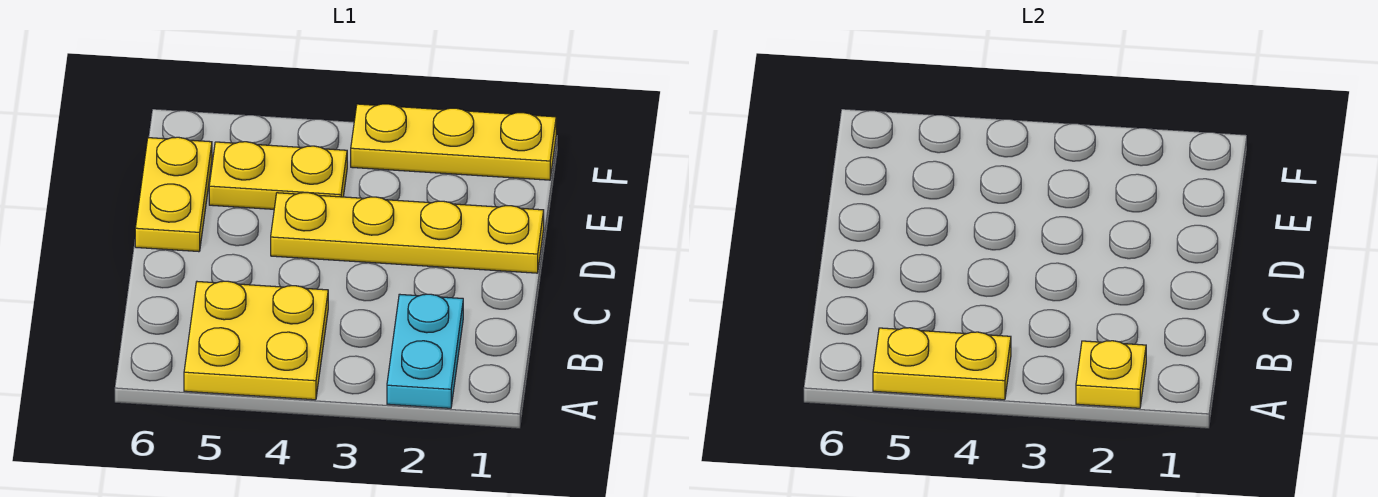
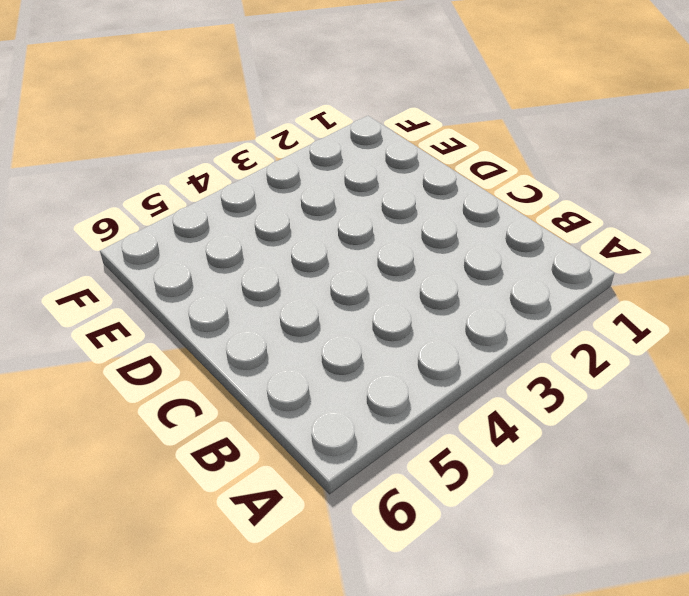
none -> cyan plate A2:B2 level 1
none -> yellow plate A4:B5 level 1

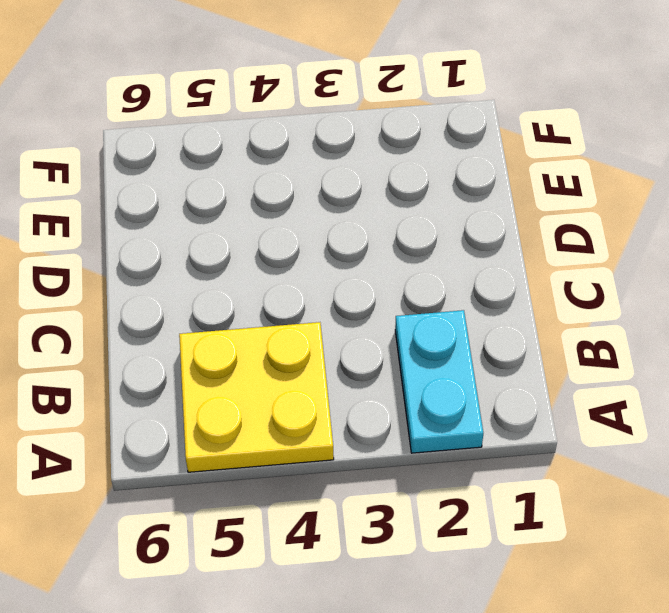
none -> yellow plate D1:D4 level 1
none -> yellow plate D6:E6 level 1

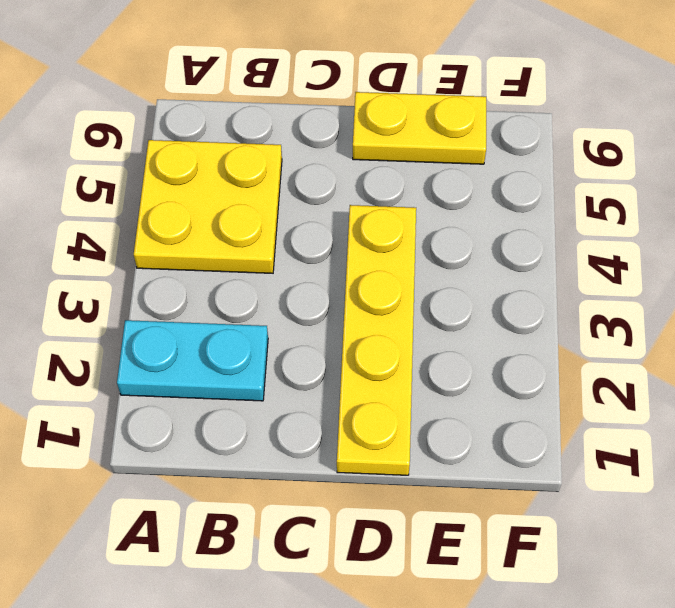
none -> yellow plate E4:E5 level 1
none -> yellow plate F1:F3 level 1

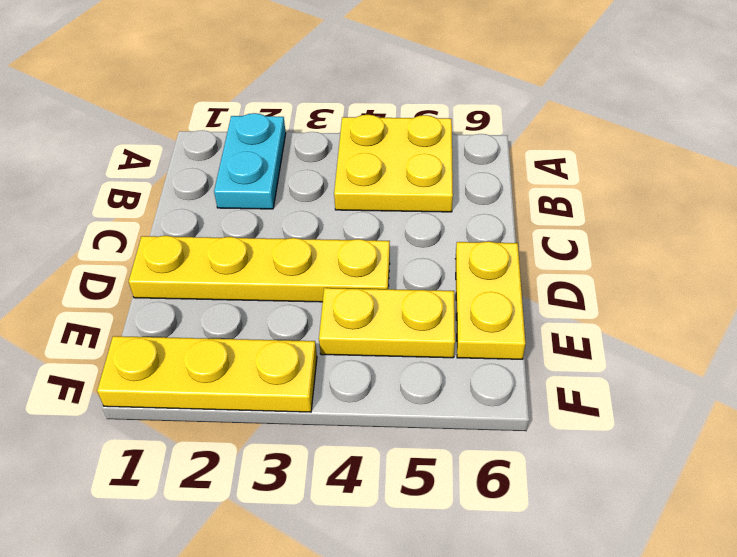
none -> yellow plate A2 level 2
none -> yellow plate A4:A5 level 2

